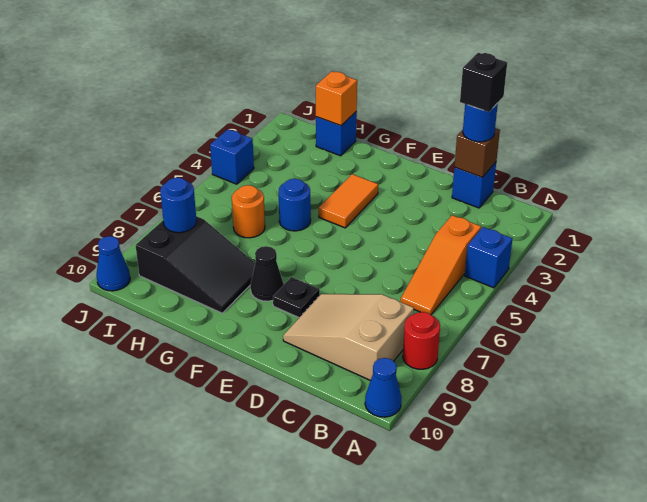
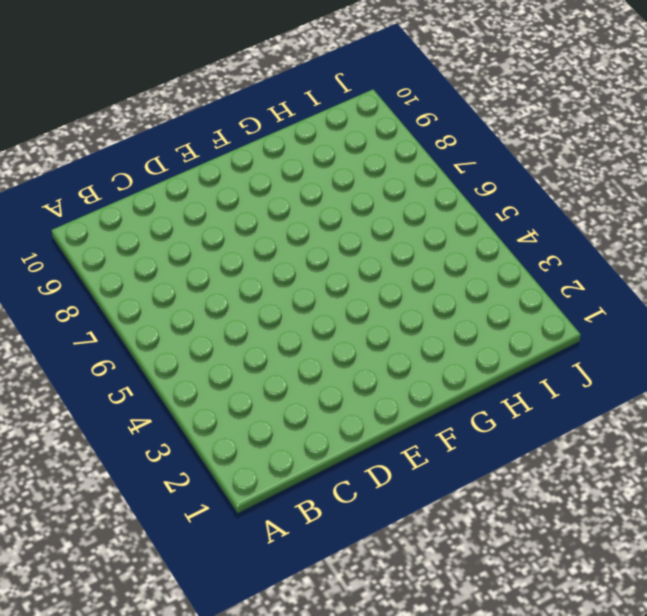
none -> blue brick A4 level 1
none -> red round brick A8 level 1
none -> blue cone A10 level 1

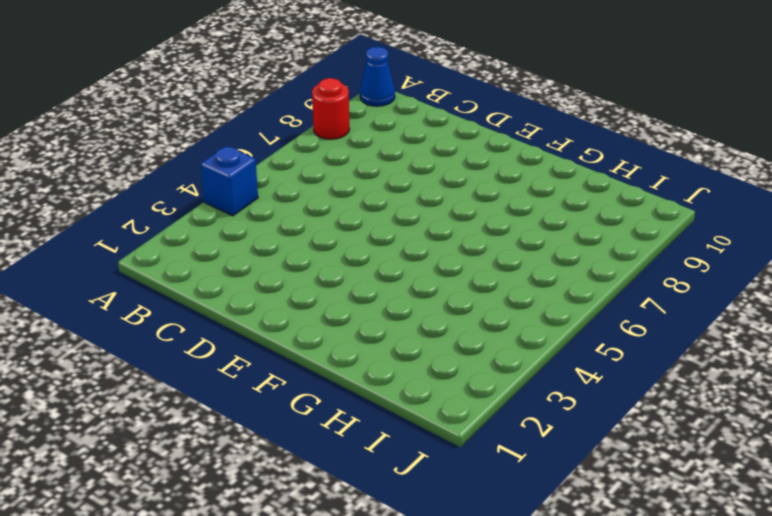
none -> orange slope B4:B6 level 1 top 4
none -> tan slope B8:D9 level 1 top B
none -> blue brick C1 level 1

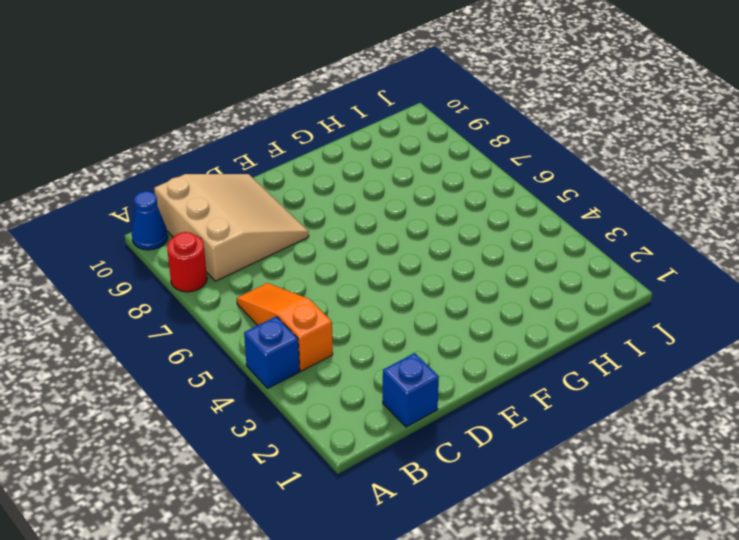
tan slope B8:D10 level 1 top B -> tan slope B8:D9 level 1 top B
none -> black plate E8 level 1
none -> orange tile F3:F4 level 1
none -> black cone F8 level 1

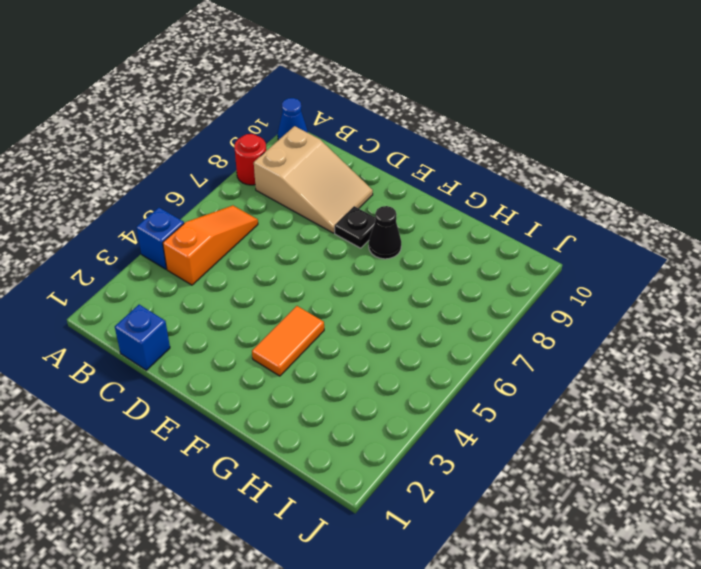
none -> blue round brick G5 level 1
none -> black slope G8:I9 level 1 top I
none -> blue brick H1 level 1

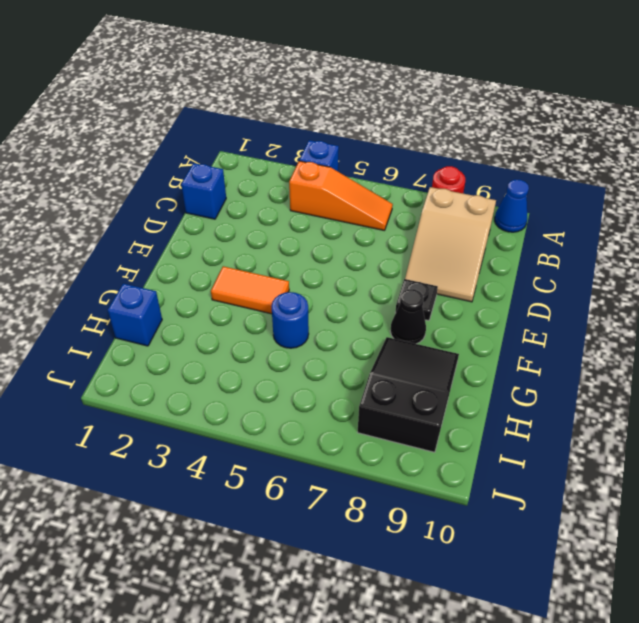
none -> orange round brick H6 level 1
none -> blue brick J4 level 1
none -> blue cone J10 level 1

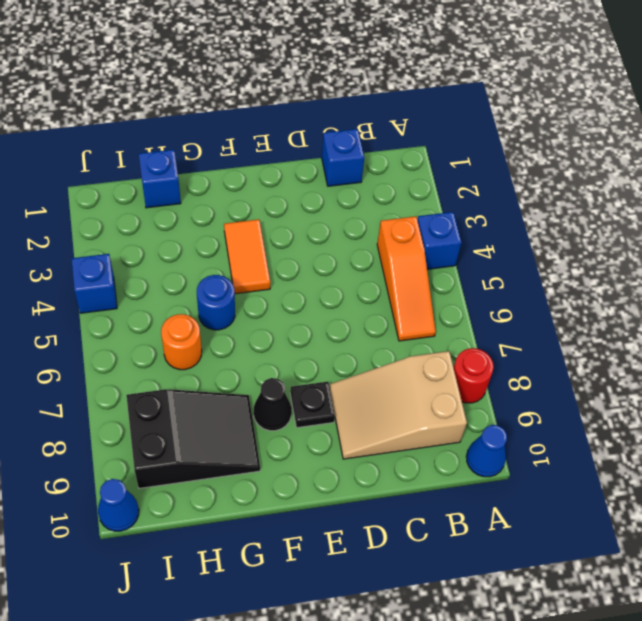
none -> brown brick C1 level 2
none -> orange brick H1 level 2
none -> blue round brick I8 level 2

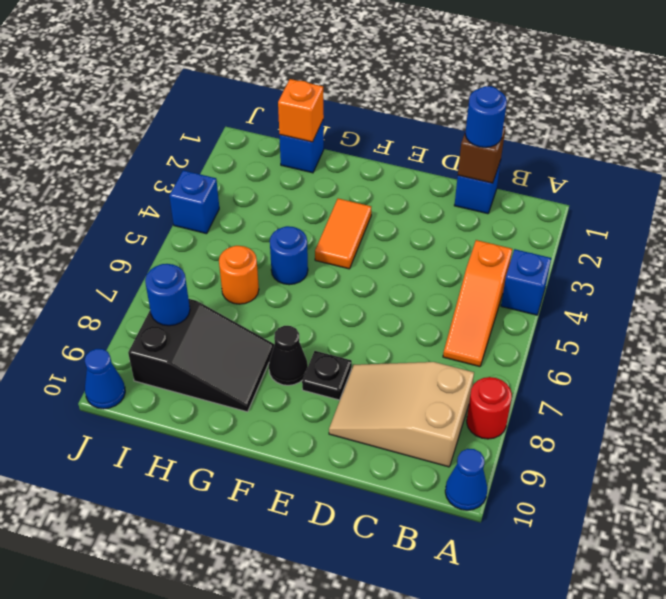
none -> black brick C1 level 4

